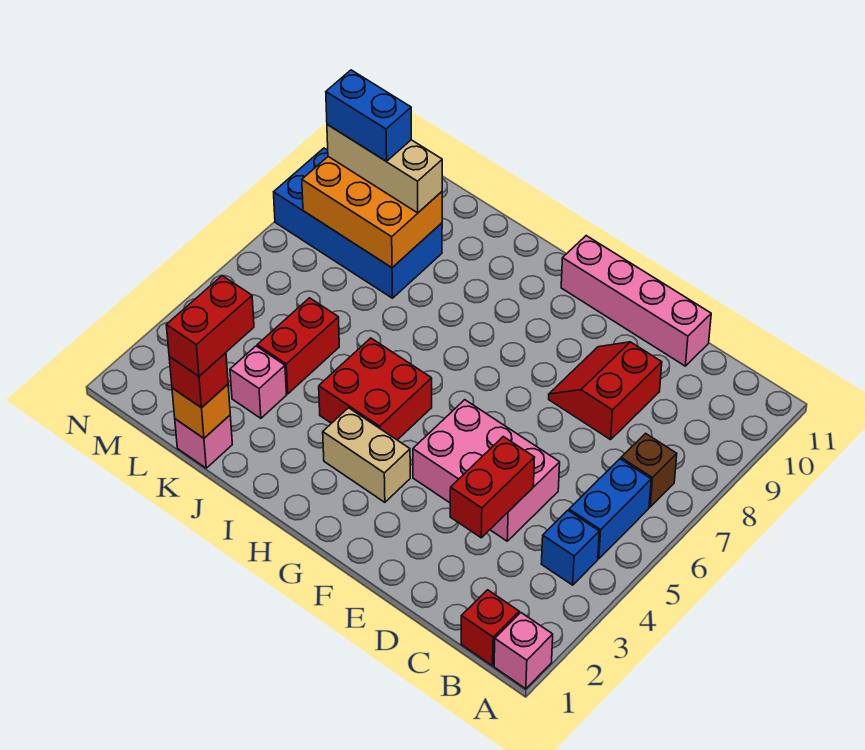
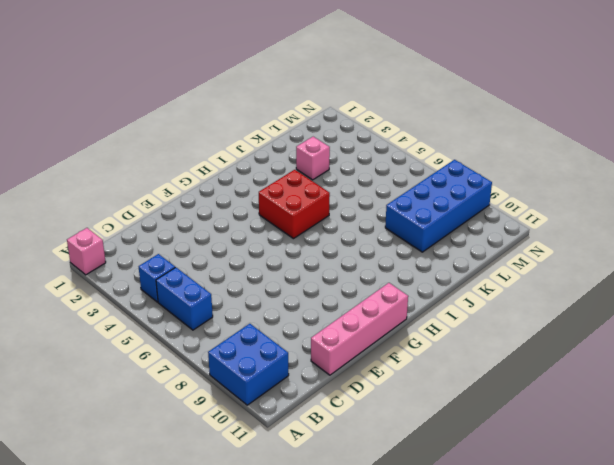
blue brick A9:B10 level 1 -> none
none -> red brick B1 level 1
none -> brown brick B7 level 1
none -> pink brick D4:F5 level 1

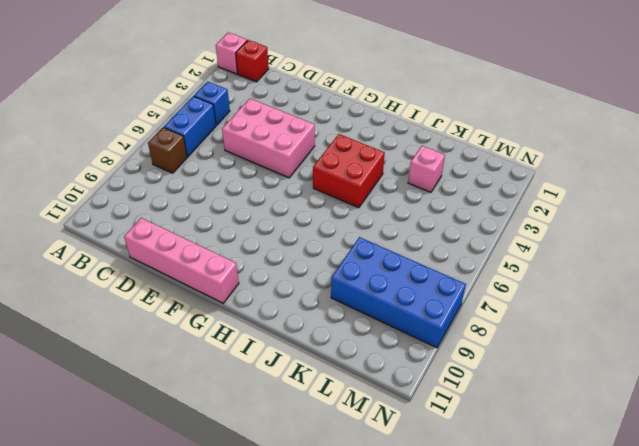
none -> red slope D8:E9 level 1 top D
none -> tan brick G3:H3 level 1
none -> pink brick K1 level 1

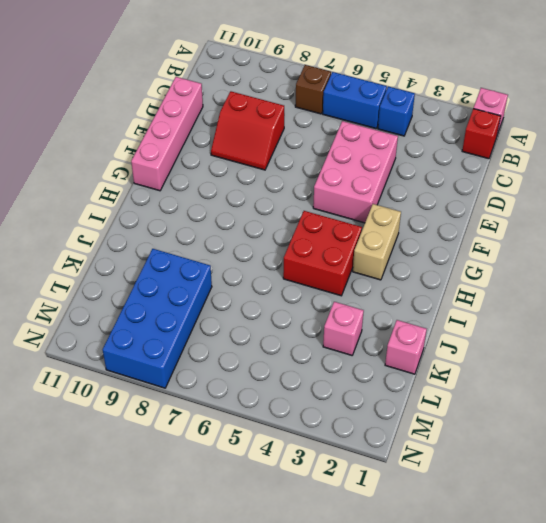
none -> red brick K4:K5 level 1
none -> red brick D3:D4 level 2
none -> orange brick K1 level 2

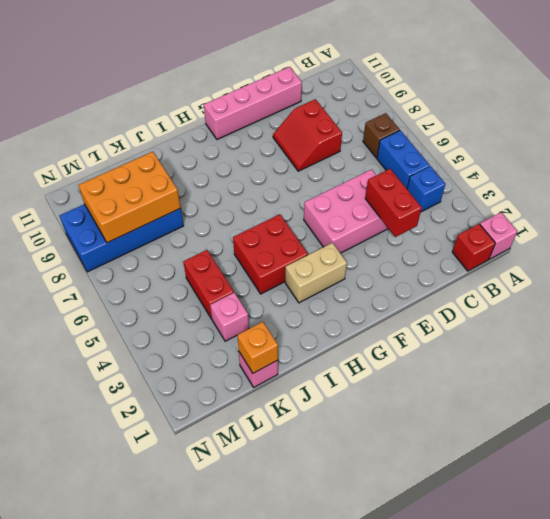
none -> red brick K1 level 3
none -> tan brick K9:M9 level 3
none -> red brick K1:K2 level 4

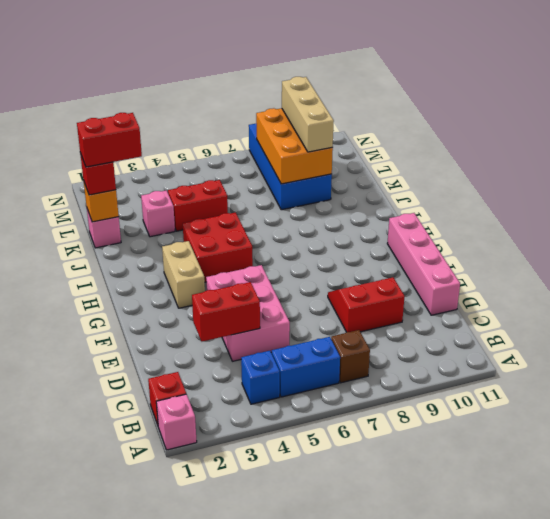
none -> blue brick L9:M9 level 4

